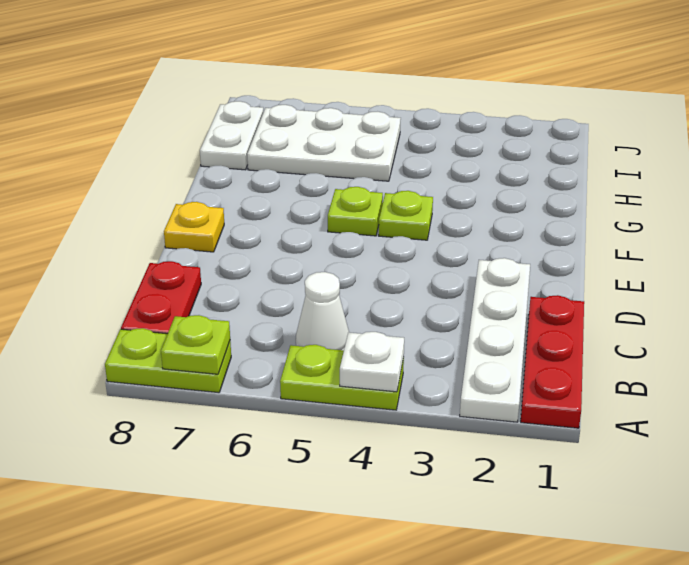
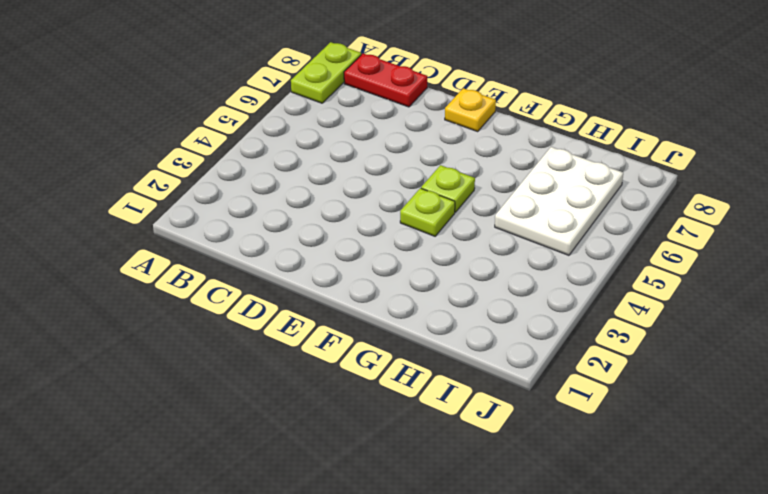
none -> red plate A1:C1 level 1
none -> white plate A2:D2 level 1
none -> lime plate A4:A5 level 1

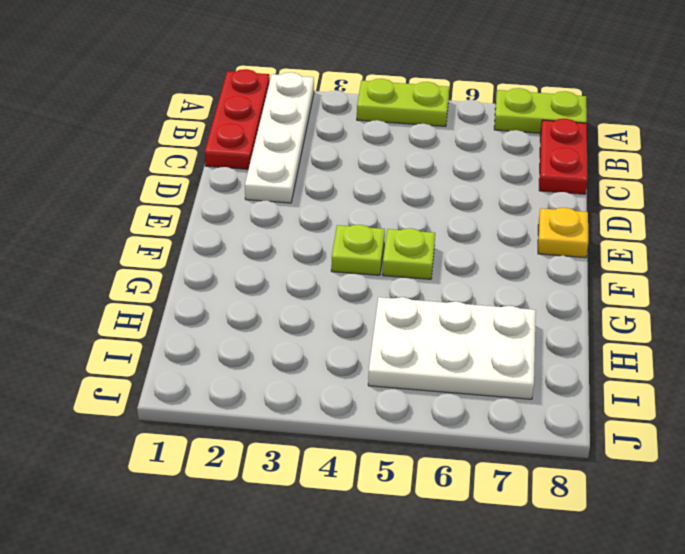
none -> white cone B5 level 1
none -> white plate H8:I8 level 1
none -> white plate A4 level 2

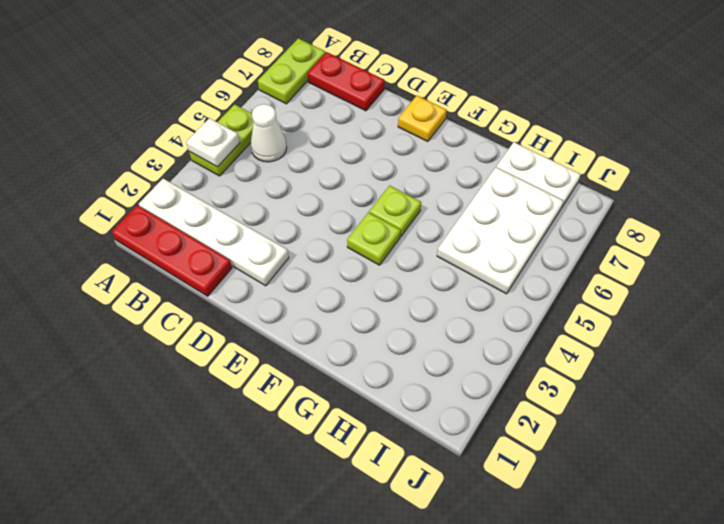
none -> lime plate A7 level 2

